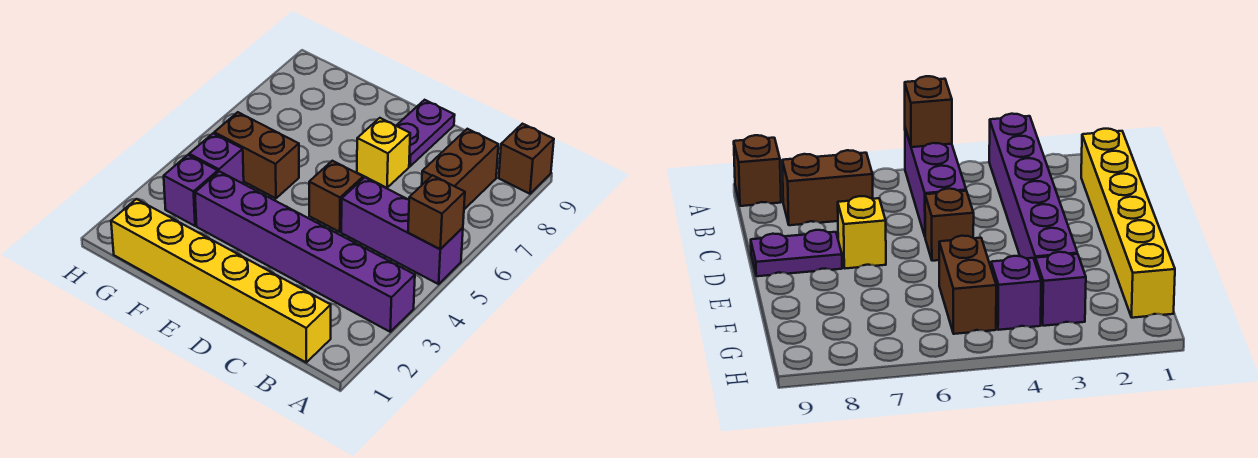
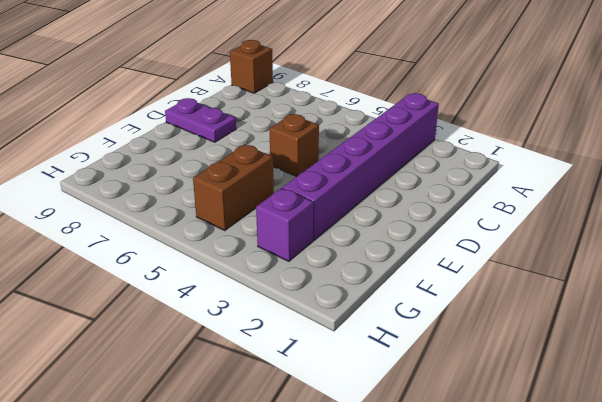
none -> purple brick A5:C5 level 1
none -> yellow brick B1:G1 level 1
none -> brown brick B7:B8 level 1

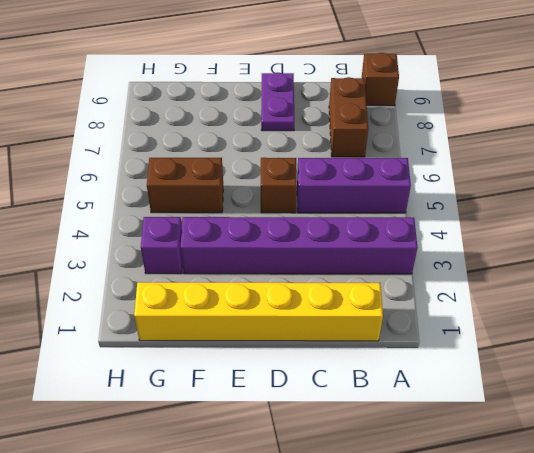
none -> yellow brick D7 level 1
none -> purple brick G4 level 1
none -> brown brick A5 level 2

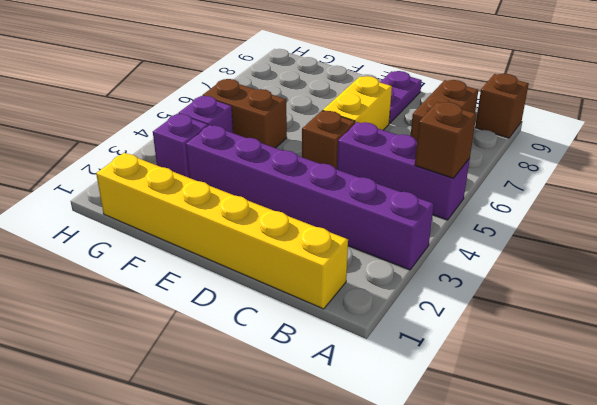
yellow brick D6:D7 level 1 -> yellow brick D7 level 1

